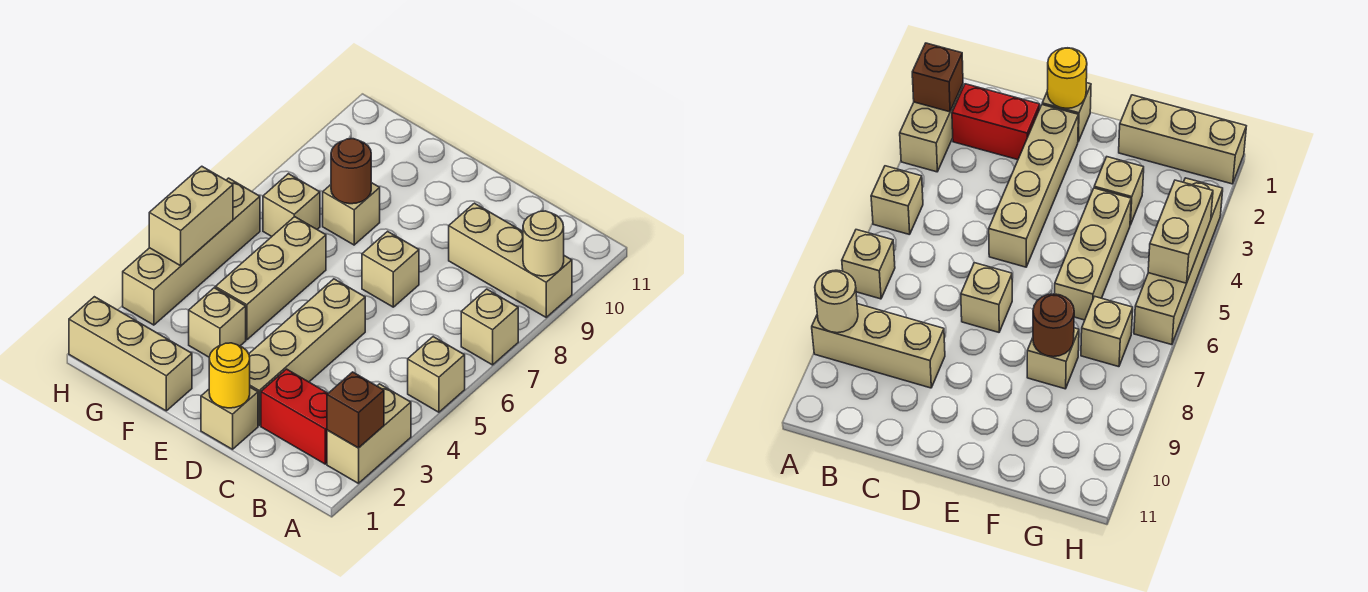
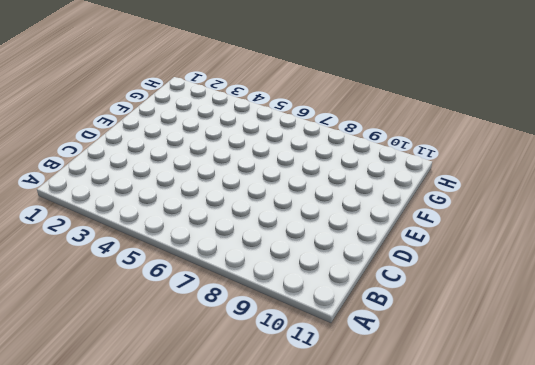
none -> tan brick A2:A3 level 1
none -> tan brick A5 level 1
none -> tan brick A7 level 1

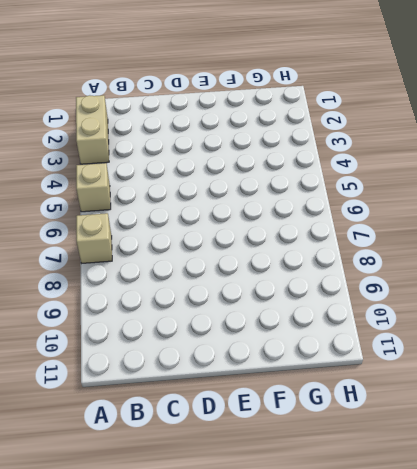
none -> tan brick A9:C9 level 1
none -> red brick B2:C2 level 1
none -> tan brick D1 level 1

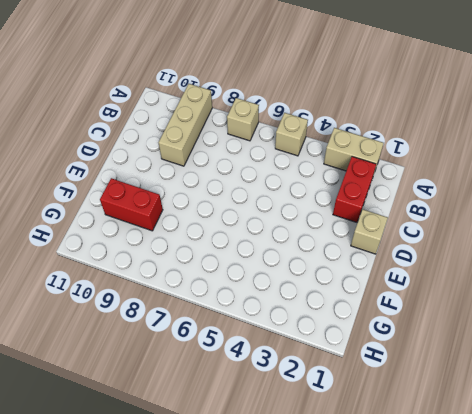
red brick F9:F10 level 1 -> none
none -> tan brick D2:D5 level 1
none -> tan brick D7 level 1
none -> tan brick F1:H1 level 1

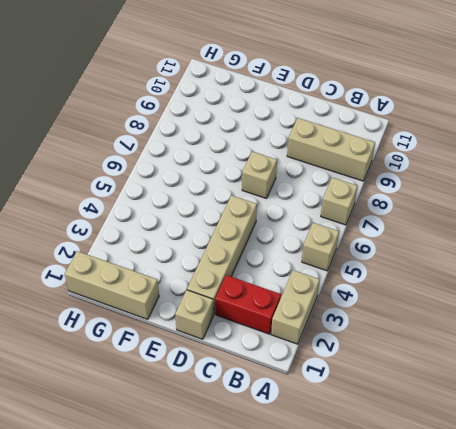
none -> tan brick F3 level 1
none -> tan brick F4:F6 level 1
none -> tan brick F8 level 1

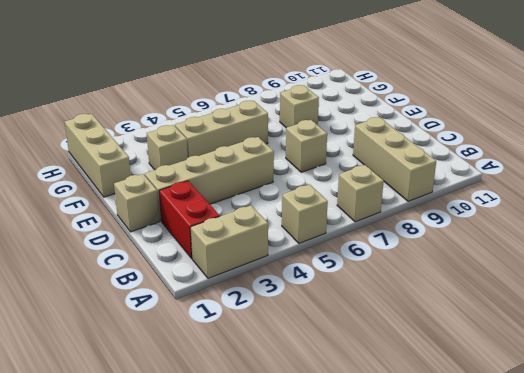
none -> tan brick G7 level 1
none -> tan brick H3:H6 level 1
none -> brown brick A2 level 2

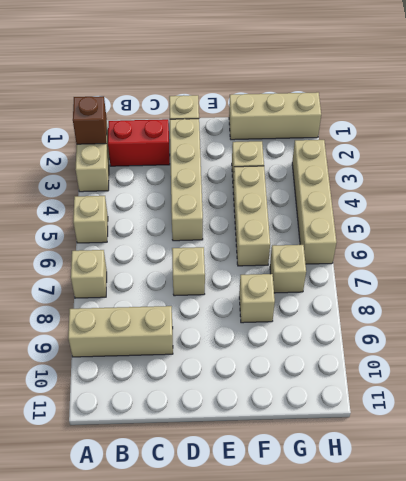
none -> tan round brick A9 level 2
none -> yellow round brick D1 level 2
none -> brown round brick F8 level 2

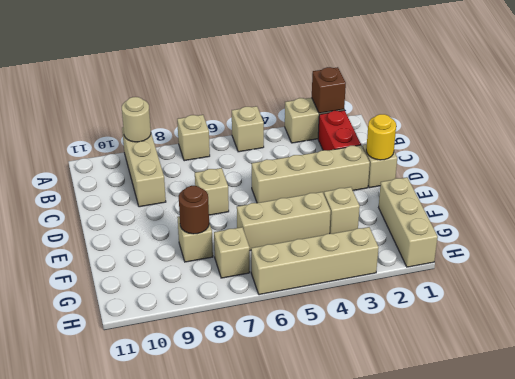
none -> tan brick H4:H5 level 2

